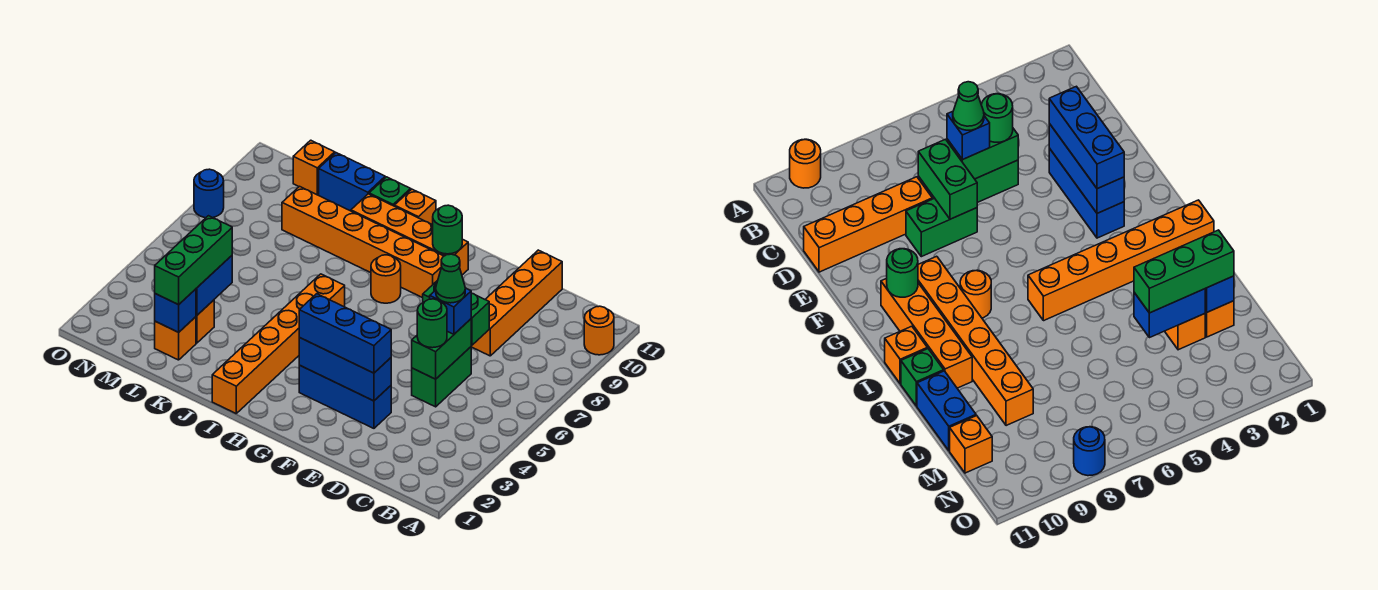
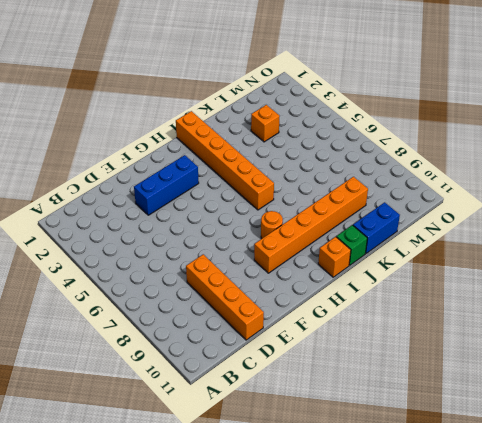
none -> orange round brick A10 level 1
none -> green brick D5:D6 level 1
none -> green brick E7:E8 level 1

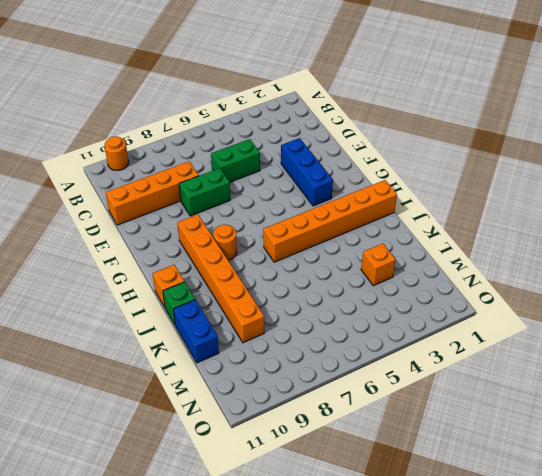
none -> orange brick G10:J10 level 1
none -> orange brick L2 level 1
none -> orange brick M11 level 1

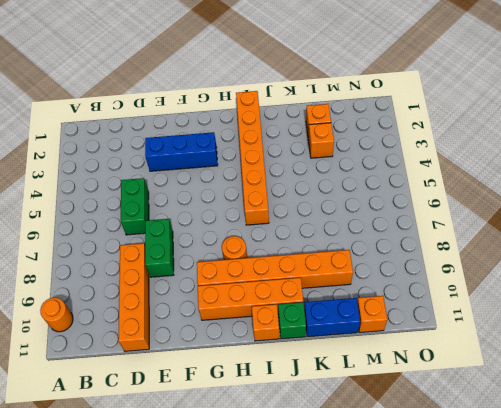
none -> blue round brick O8 level 1
none -> green brick D5:D6 level 2
none -> green brick D7:E7 level 2

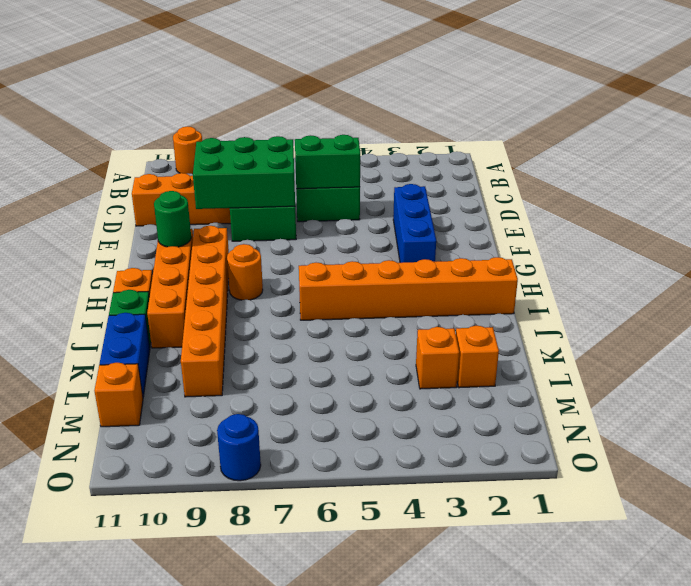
green brick D7:E9 level 2 -> green brick D7:E7 level 2
none -> blue brick E3:G3 level 2
none -> blue brick L2 level 2
none -> blue brick L3:L4 level 2

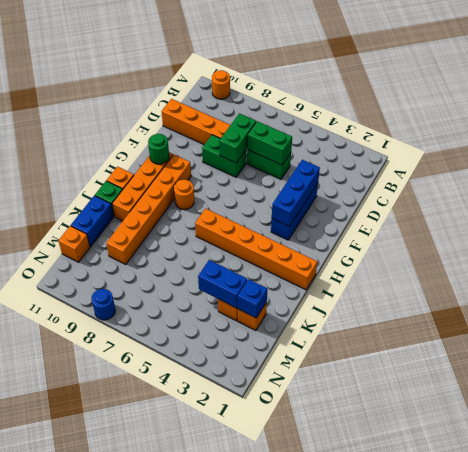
none -> green round brick D5 level 3
none -> blue brick D6 level 3
none -> blue brick E3:G3 level 3

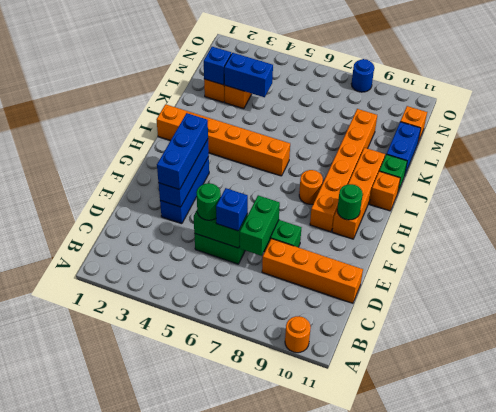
none -> green brick L2:L4 level 3
none -> green cone D6 level 4

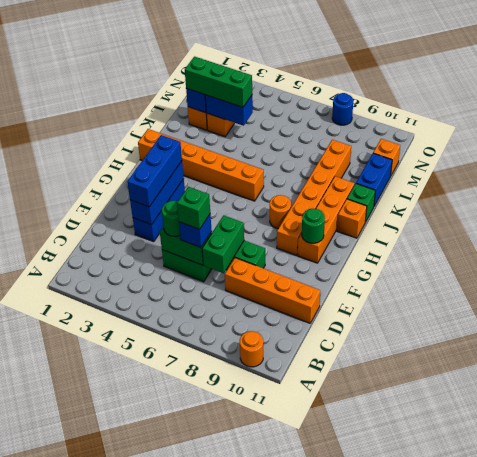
green brick D6 level 4 -> green cone D6 level 4

